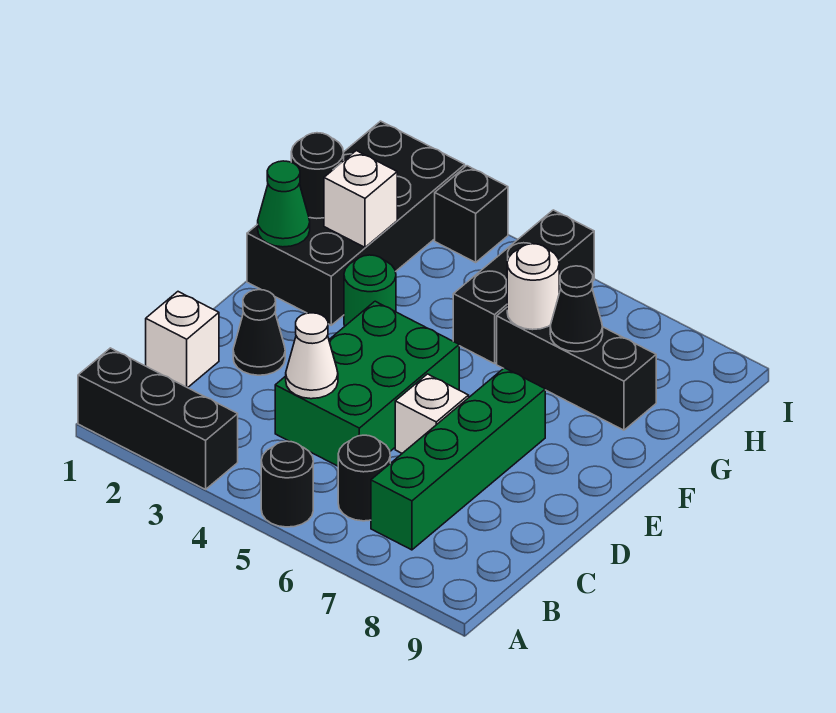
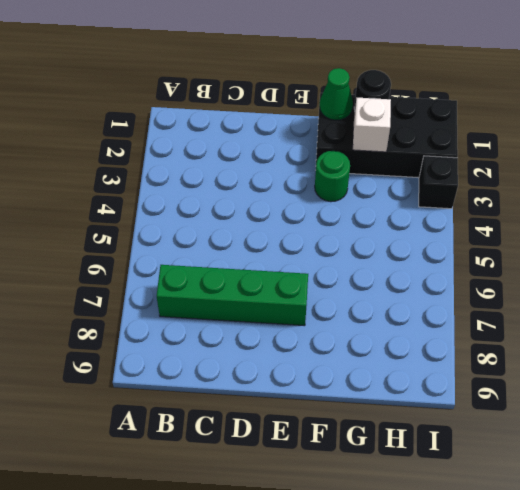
none -> black brick A1:A3 level 1
none -> black round brick A5 level 1
none -> black round brick B6 level 1

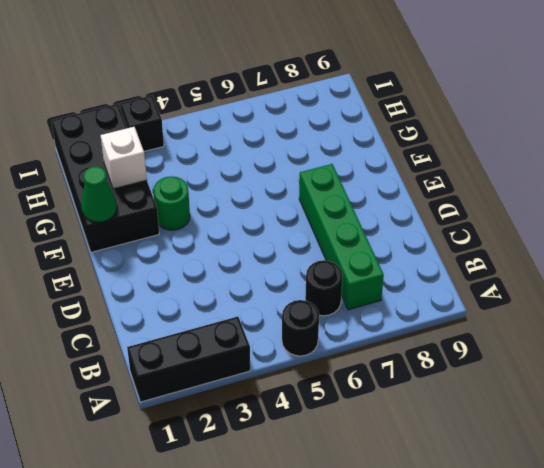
none -> white brick C1 level 1
none -> green brick C4:E5 level 1
none -> black cone D2 level 1

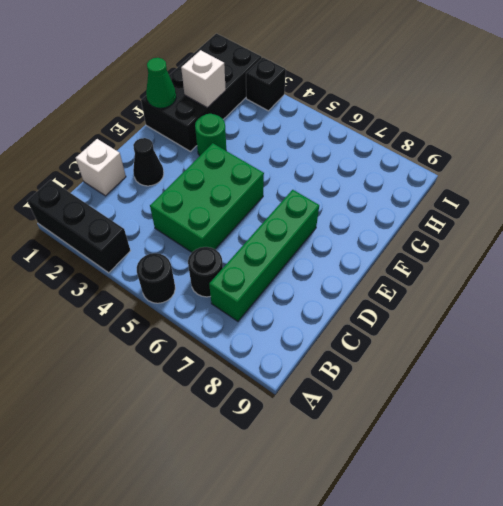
none -> white brick D6 level 1
none -> black brick G5:I5 level 1
none -> black brick G6:G8 level 1

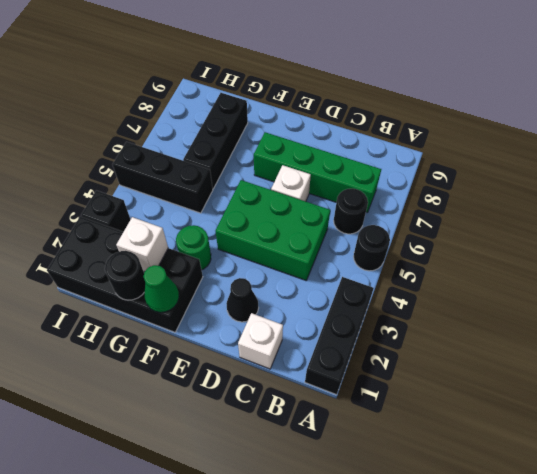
none -> white cone C4 level 2
none -> white round brick G6 level 2
none -> black cone G7 level 2

